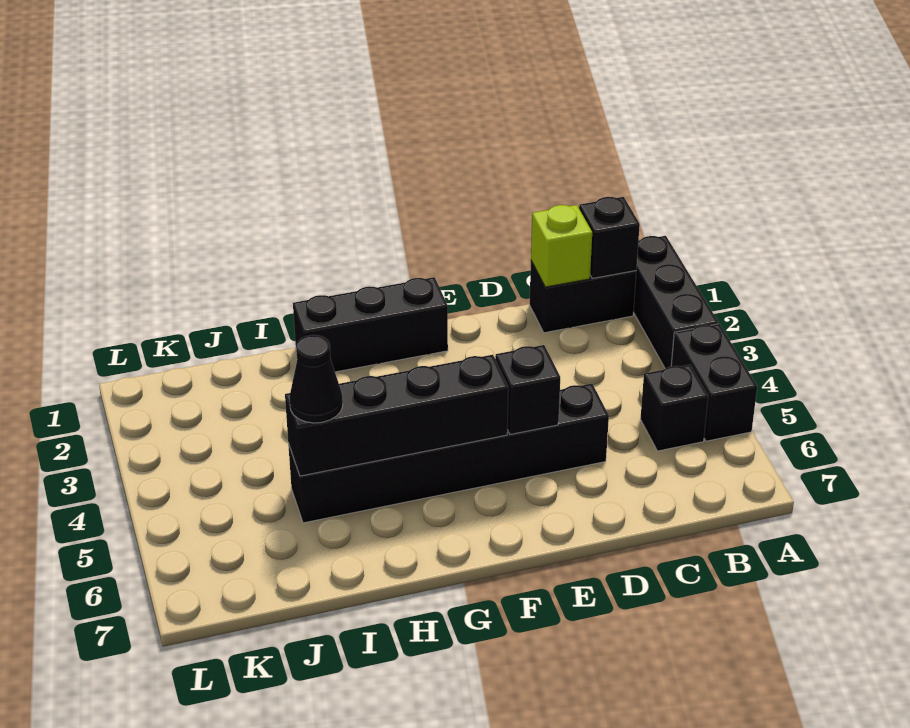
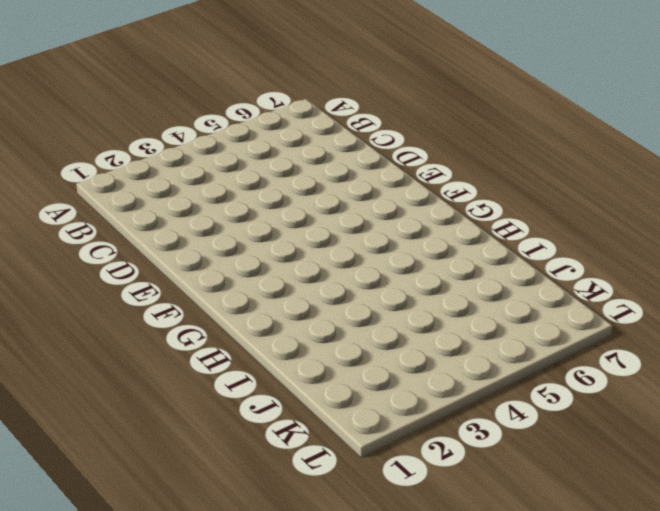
none -> black brick A1:A3 level 1
none -> black brick A4:A5 level 1

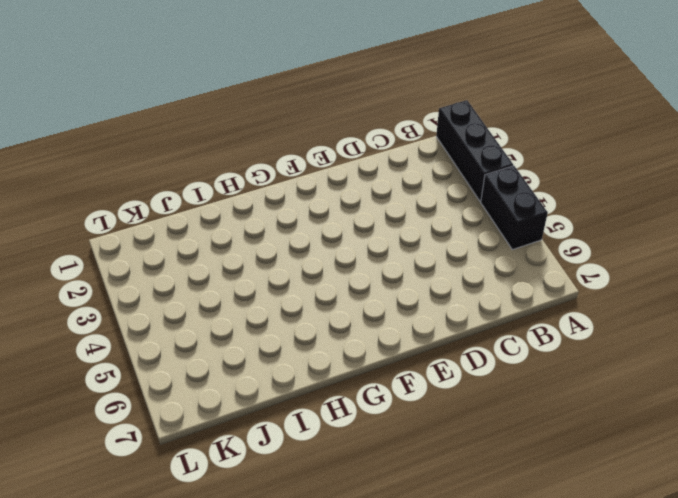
none -> black brick B1:C1 level 1
none -> black brick B5 level 1

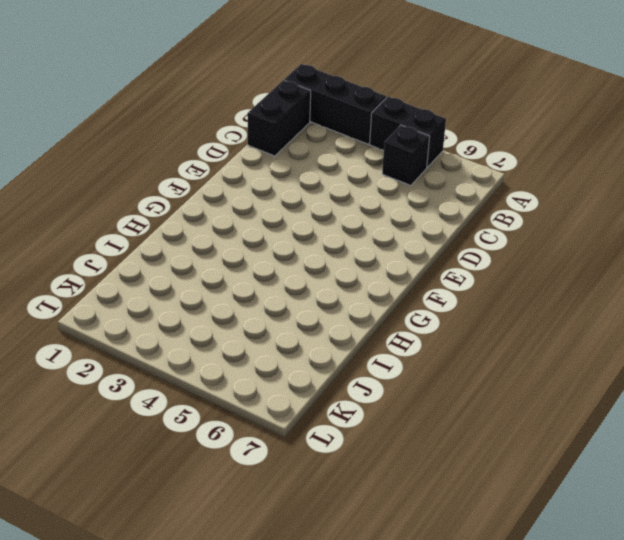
none -> black brick D5:I5 level 1
none -> black brick F1:H1 level 1

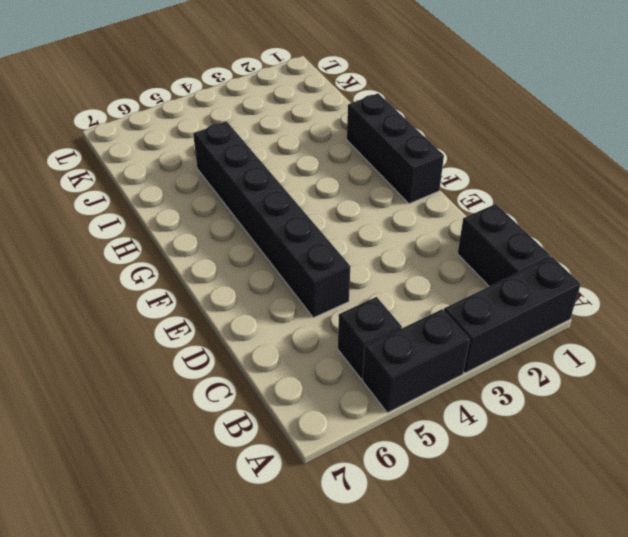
none -> black brick B1 level 2
none -> lime brick C1 level 2

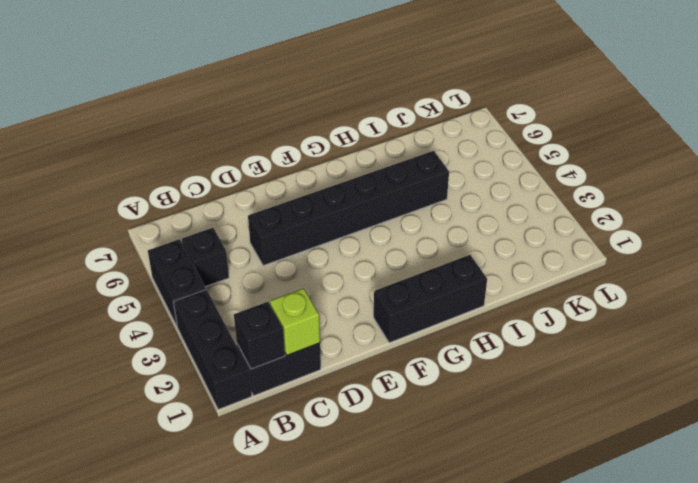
none -> black brick E5 level 2
none -> black brick F5:I5 level 2

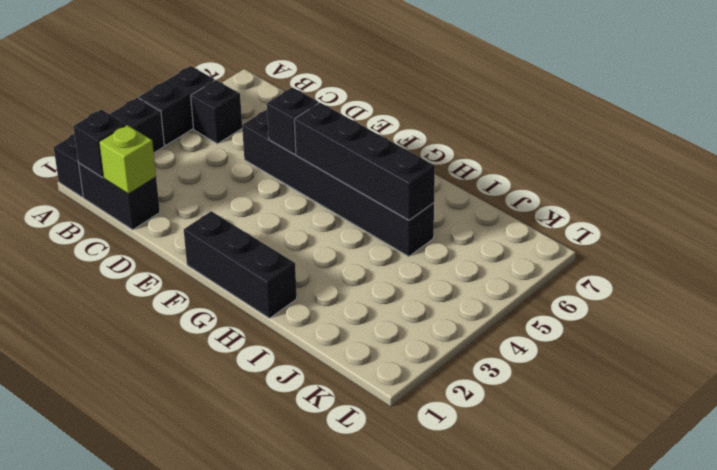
none -> black cone I5 level 3

